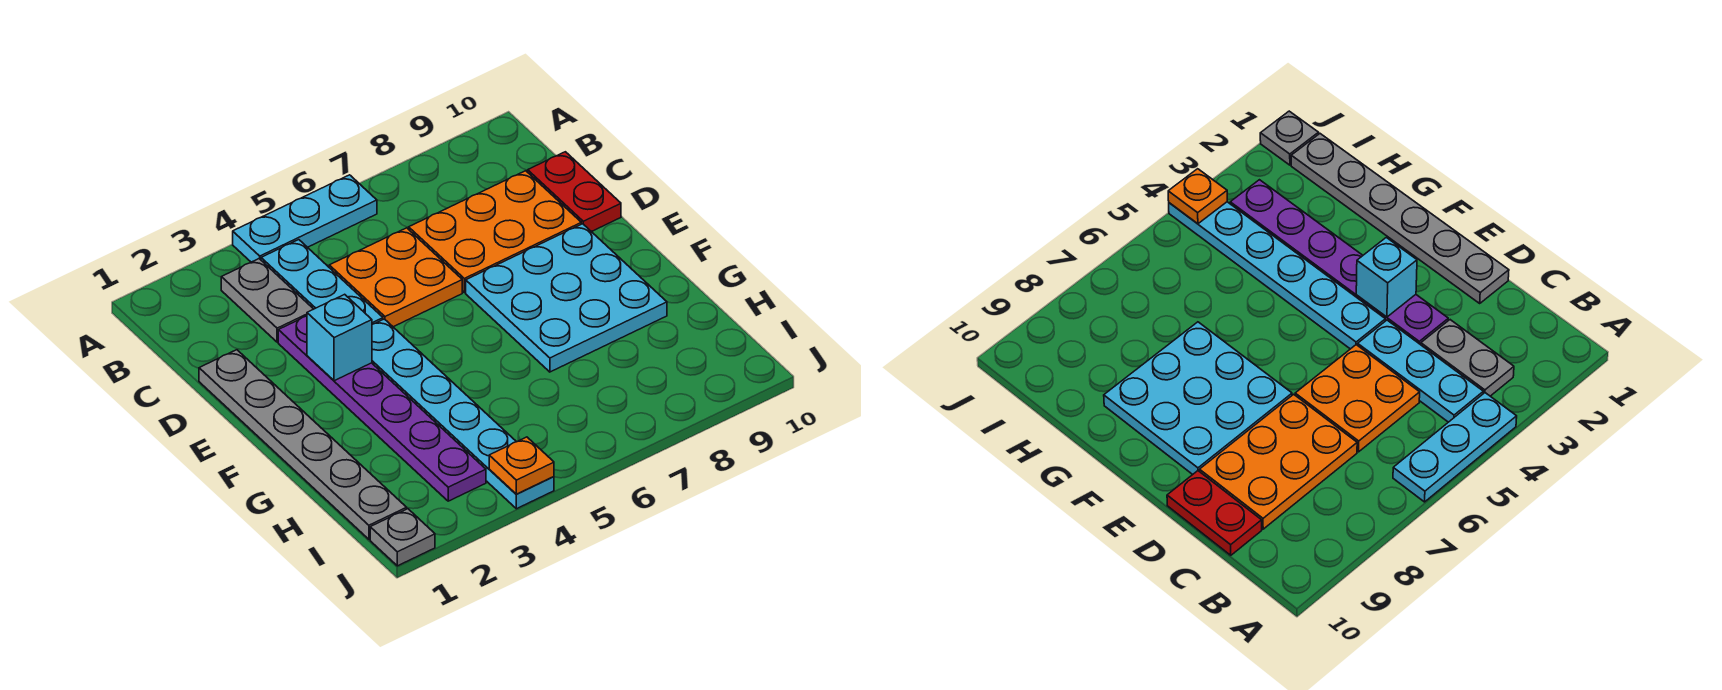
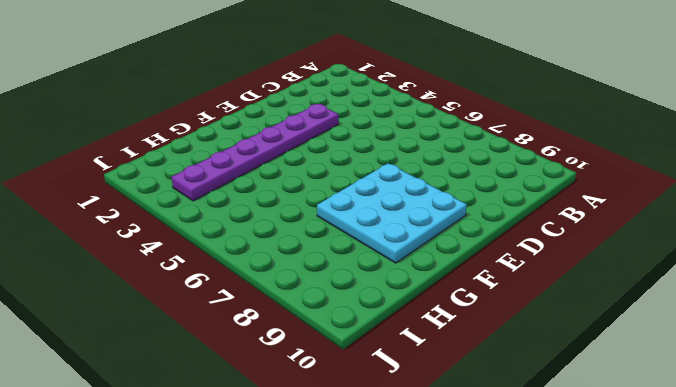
none -> cyan plate A4:A6 level 1
none -> grey plate B3:C3 level 1
none -> cyan plate B4:D4 level 1

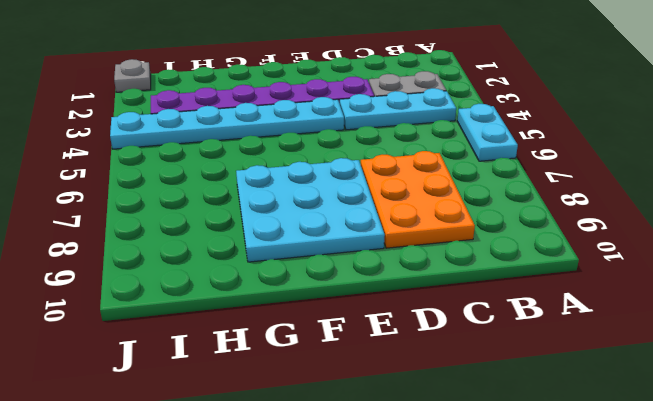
cyan plate A5:A6 level 1 -> cyan plate A4:A6 level 1
none -> orange plate C5:D6 level 1
none -> red plate C10:D10 level 1
none -> grey plate D1:I1 level 1

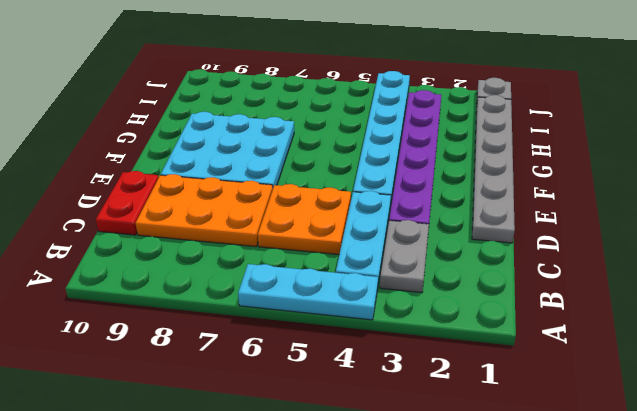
none -> cyan brick E3 level 2
none -> orange plate J4 level 2

